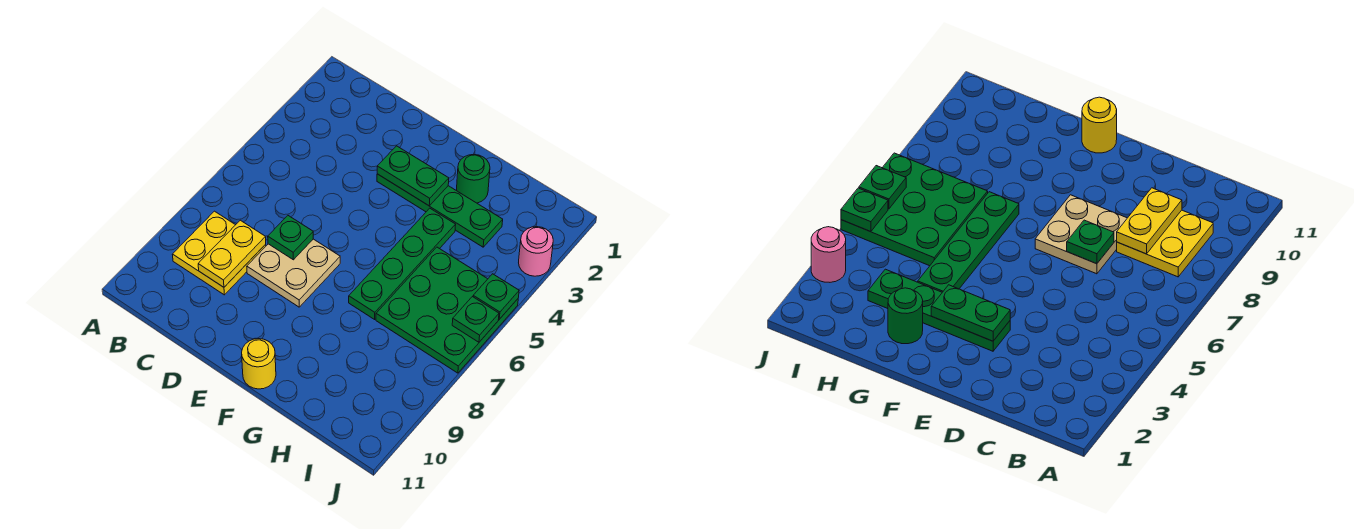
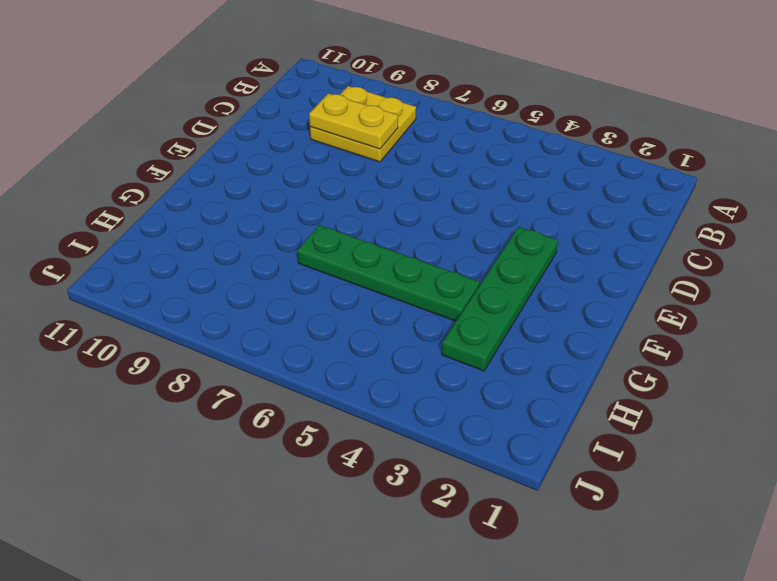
none -> tan plate D7:E8 level 1
none -> yellow round brick F11 level 1
none -> green round brick G2 level 1

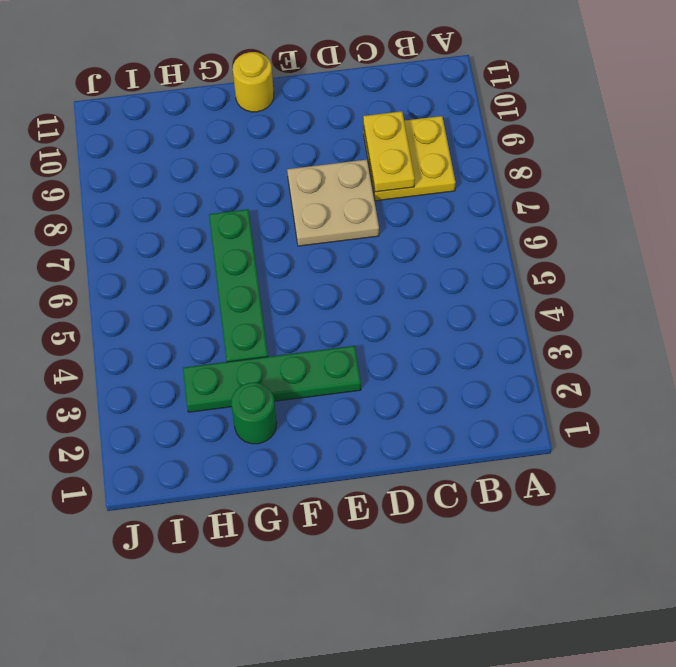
none -> green plate H5:J7 level 1
none -> pink round brick J3 level 1
none -> green plate D7 level 2

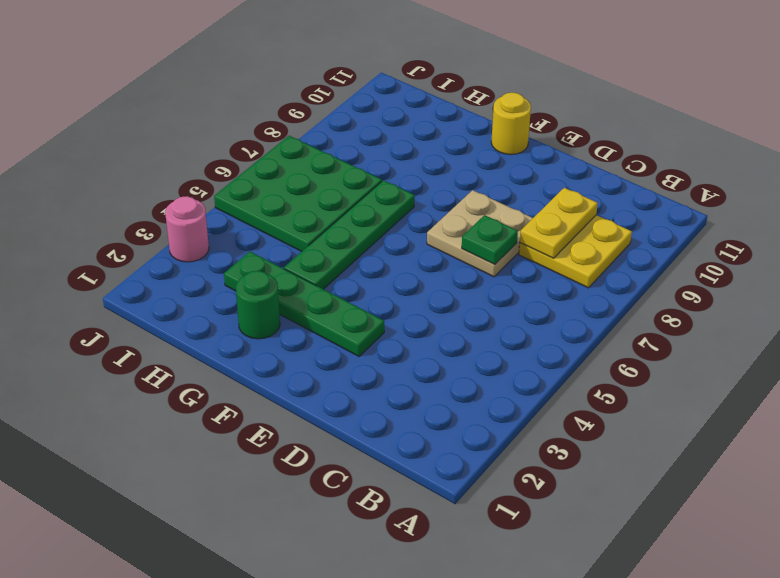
none -> green plate E3:F3 level 2
none -> green plate J5 level 2
none -> green plate J6 level 2

